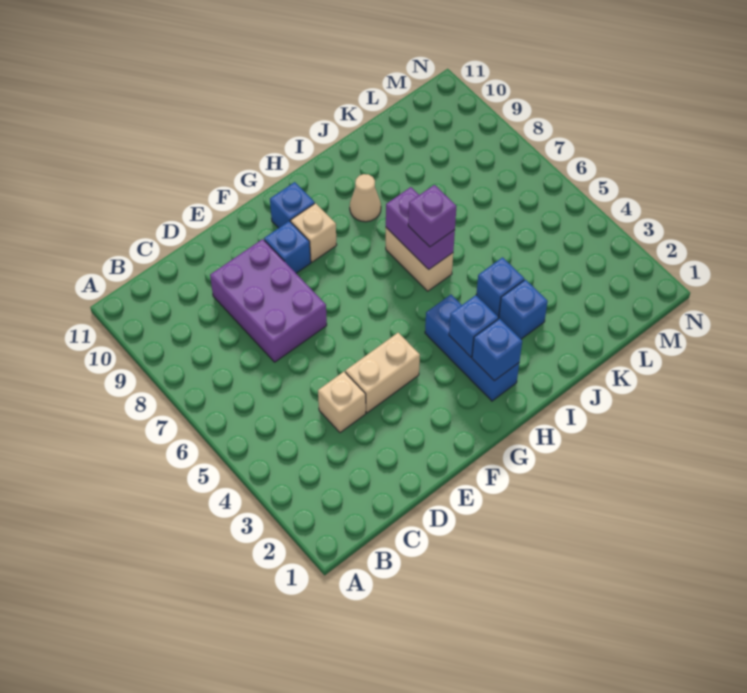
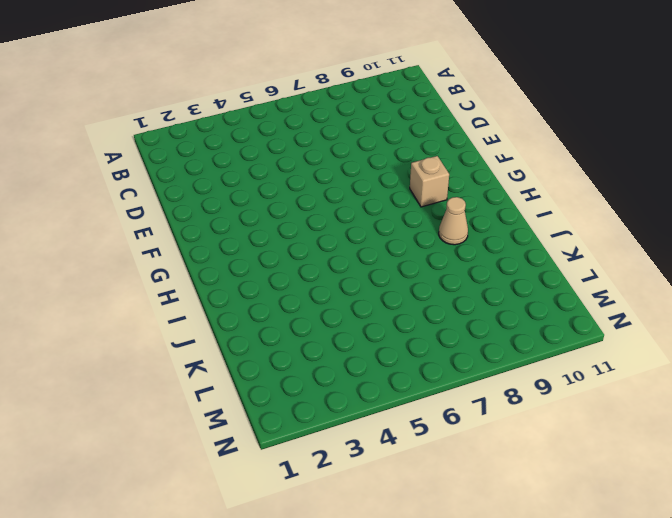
none -> tan brick D4 level 1
none -> purple brick D7:E9 level 1
none -> tan brick E4:F4 level 1

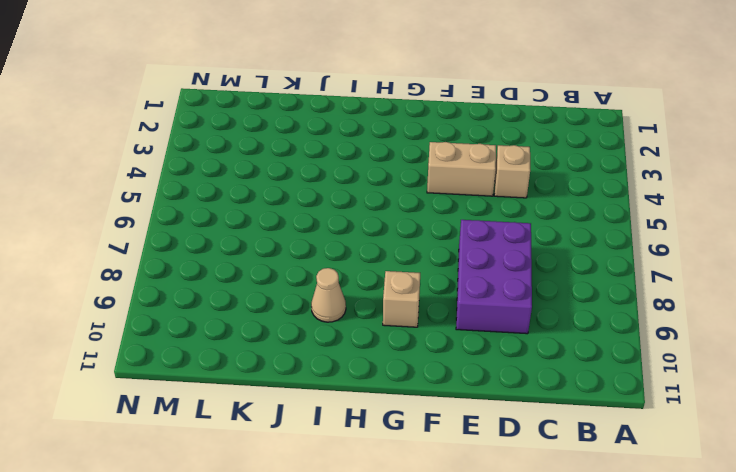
none -> blue brick F9 level 1
none -> blue brick G10 level 1
none -> blue brick H2:H4 level 1

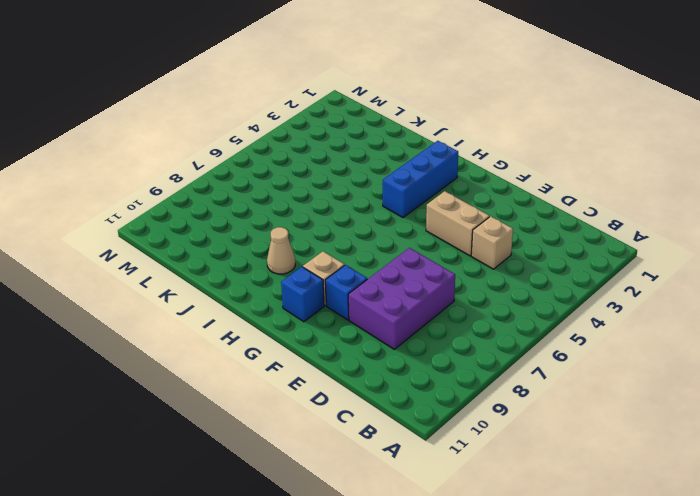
none -> tan brick I6:I7 level 1
none -> blue brick J3 level 1
none -> blue brick J4 level 1

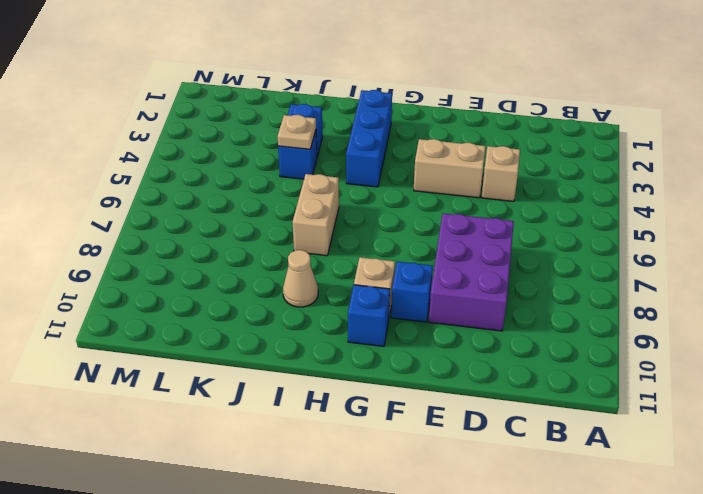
tan plate J4 level 2 -> none
none -> blue brick H2 level 2
none -> blue brick H3 level 2
none -> purple brick I6:I7 level 2

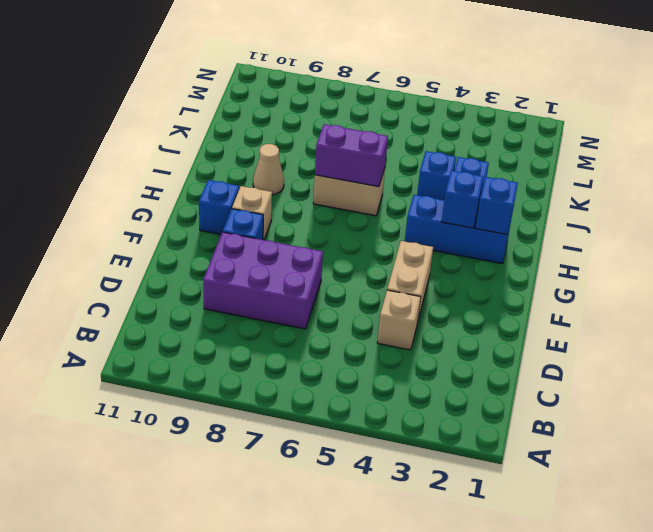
none -> purple brick I6 level 3

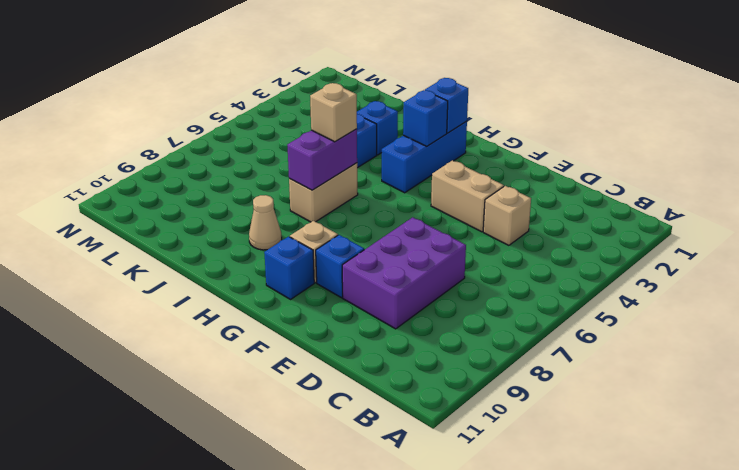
tan brick I6 level 3 -> purple brick I6 level 3

